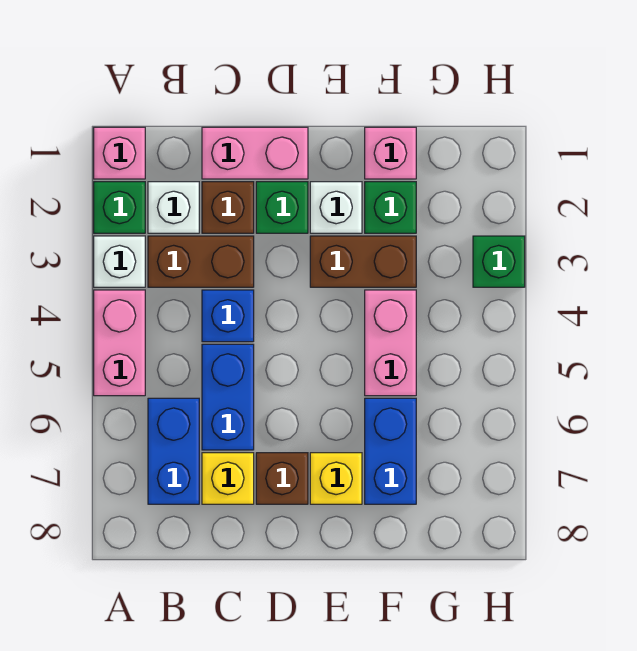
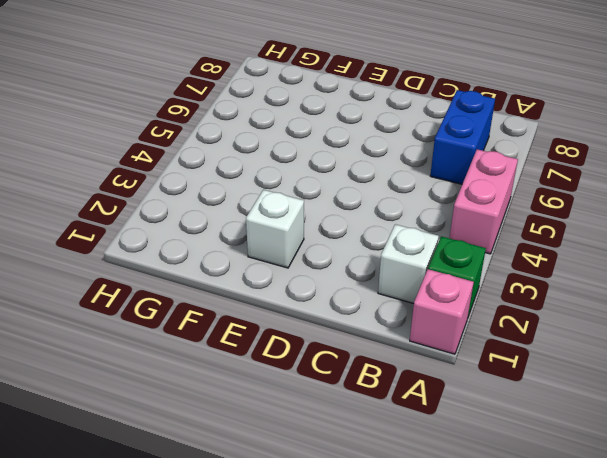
none -> white brick A3 level 1
none -> brown brick B3:C3 level 1
none -> pink brick C1:D1 level 1

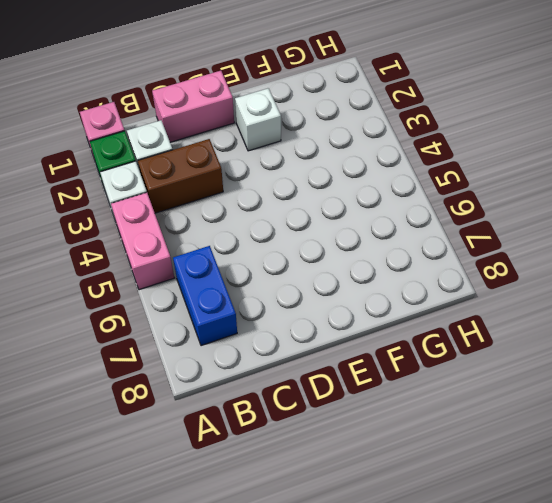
none -> brown brick C2 level 1
none -> blue brick C4 level 1
none -> blue brick C5:C6 level 1

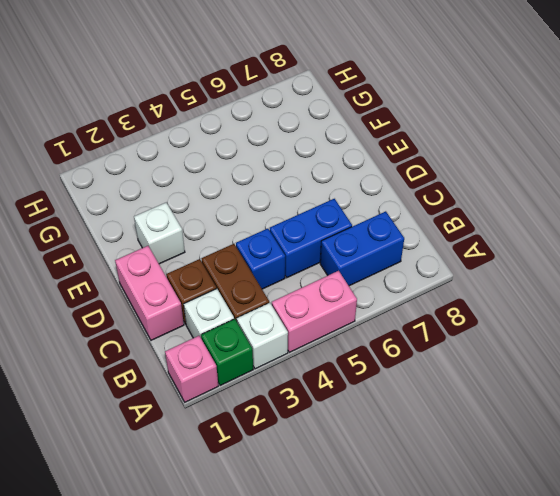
none -> yellow brick C7 level 1
none -> green brick D2 level 1
none -> brown brick D7 level 1

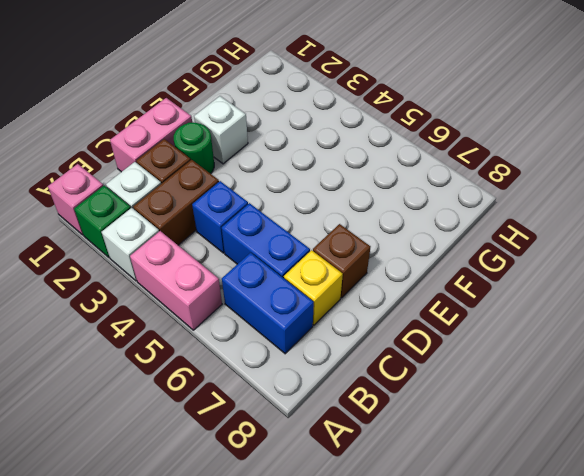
green round brick D2 level 1 -> green brick D2 level 1
none -> brown brick E3:F3 level 1
none -> yellow brick E7 level 1
none -> pink brick F1 level 1

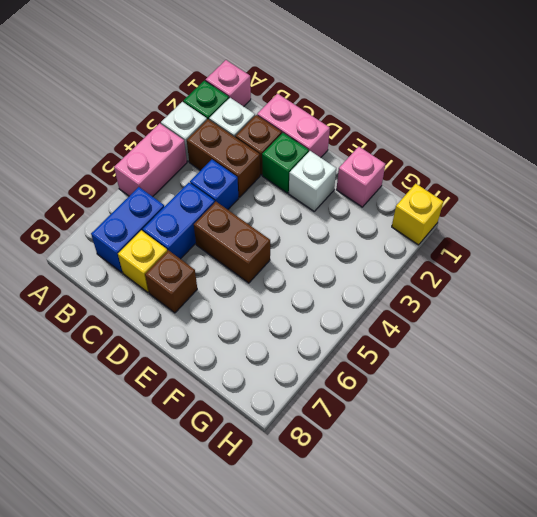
brown brick D5:E5 level 1 -> brown brick E3:F3 level 1
yellow brick H1 level 1 -> yellow brick E7 level 1
none -> green brick F2 level 1
none -> pink brick F4:F5 level 1
none -> blue brick F6:F7 level 1

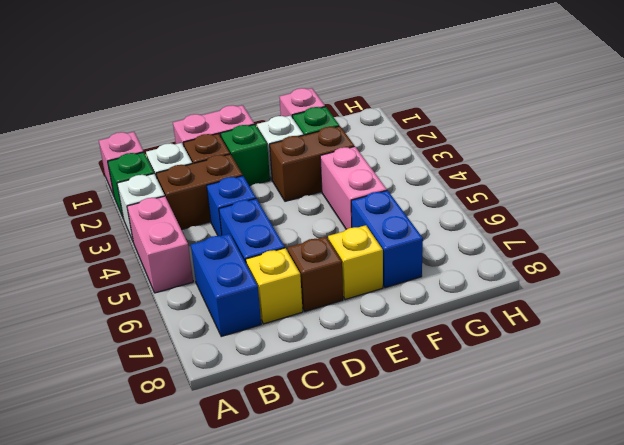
none -> green brick H3 level 1

